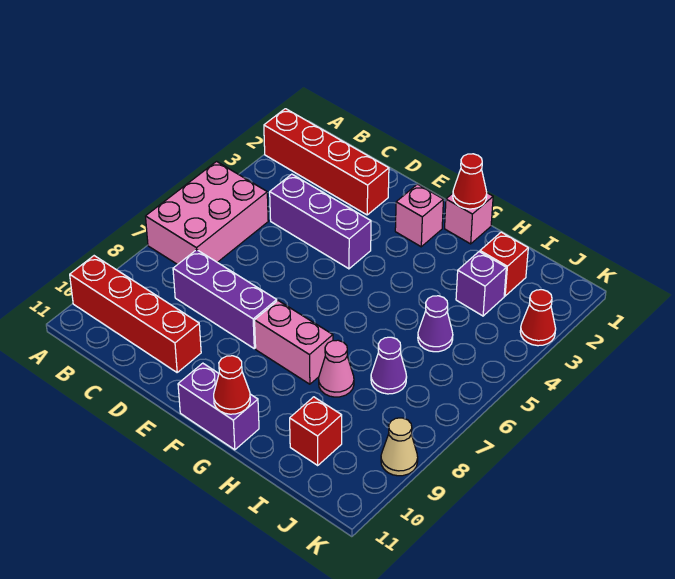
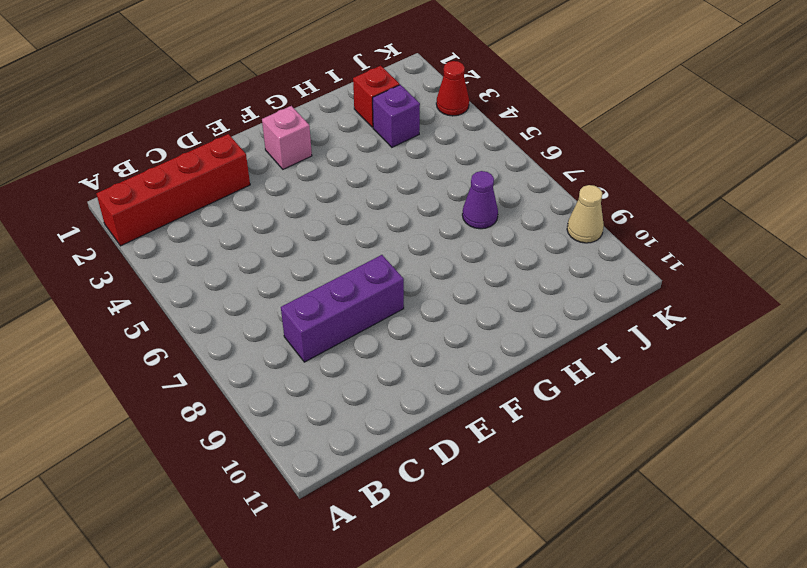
none -> pink brick A5:B7 level 1
none -> red brick A10:D10 level 1
none -> purple brick C4:E4 level 1

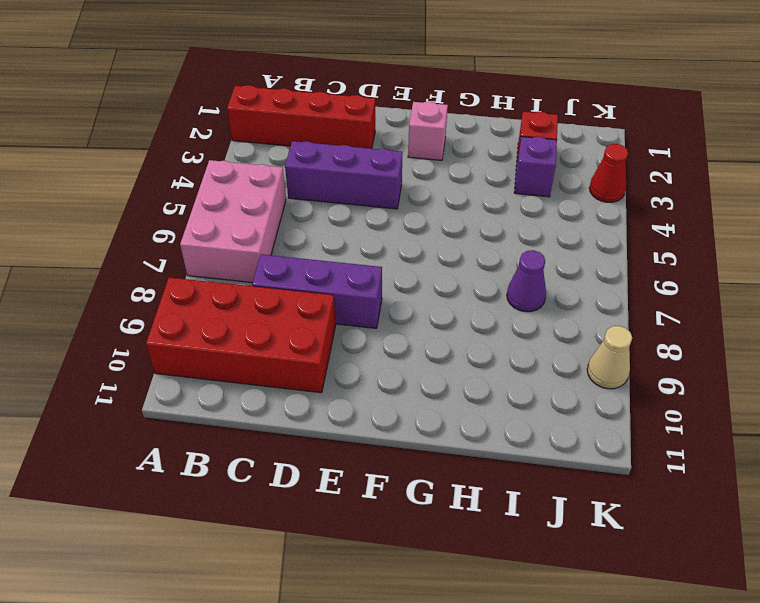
red brick A9:D10 level 1 -> red brick A10:D10 level 1
none -> pink brick F8:G8 level 1
none -> purple brick F11:G11 level 1
none -> pink brick G1 level 1

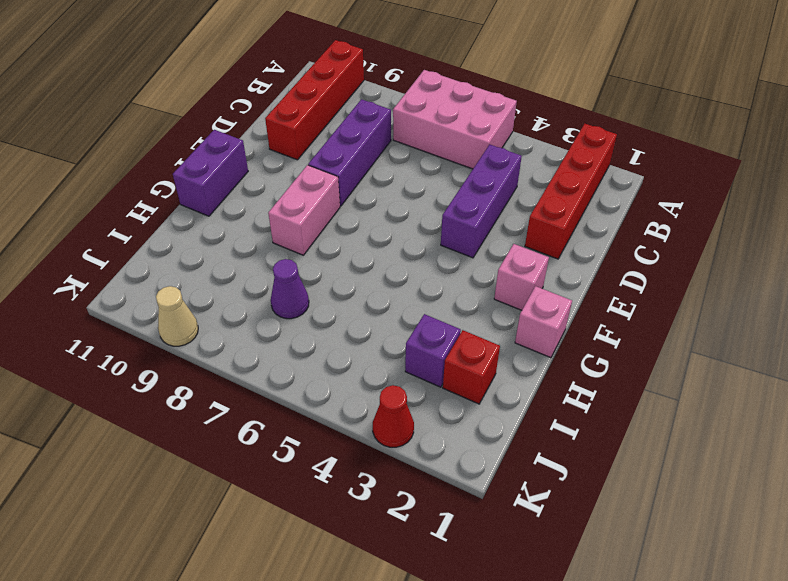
none -> pink cone H8 level 1
none -> purple cone I5 level 1
none -> red brick I10 level 1

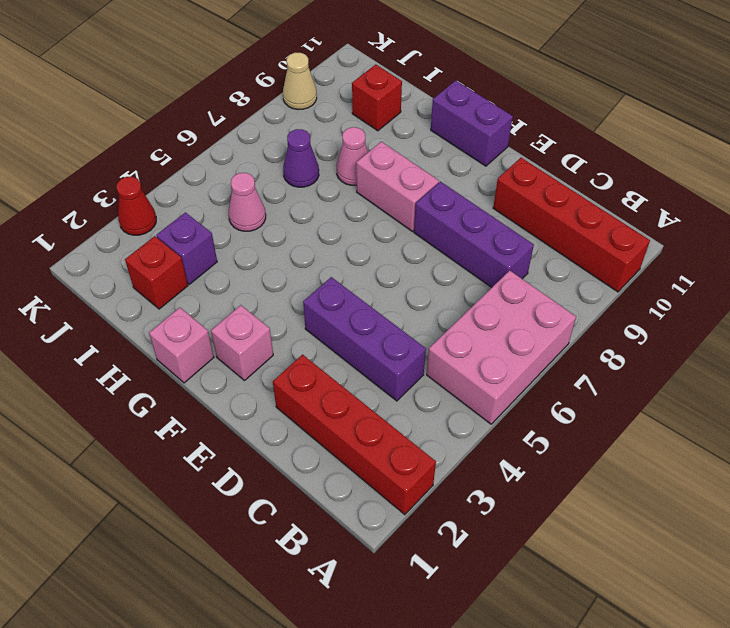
pink cone I5 level 1 -> purple cone I5 level 1
none -> red cone G1 level 2
none -> red cone G11 level 2

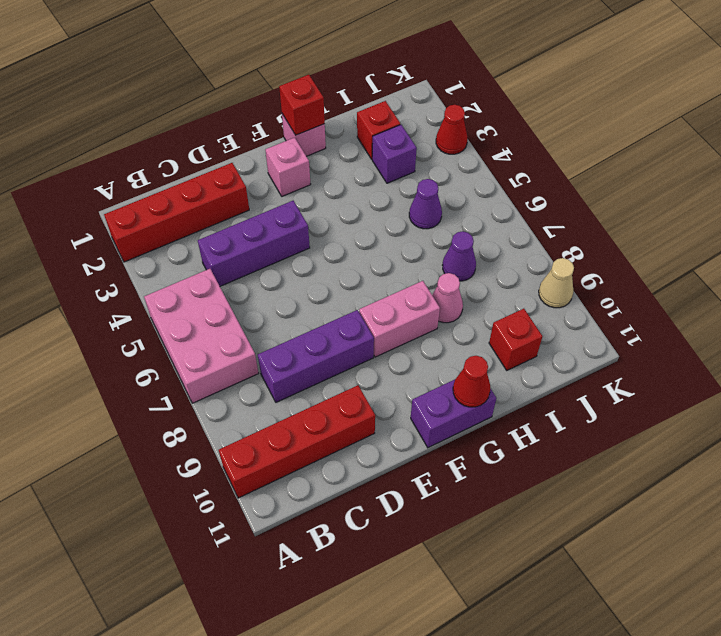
red brick G1 level 2 -> red cone G1 level 2

